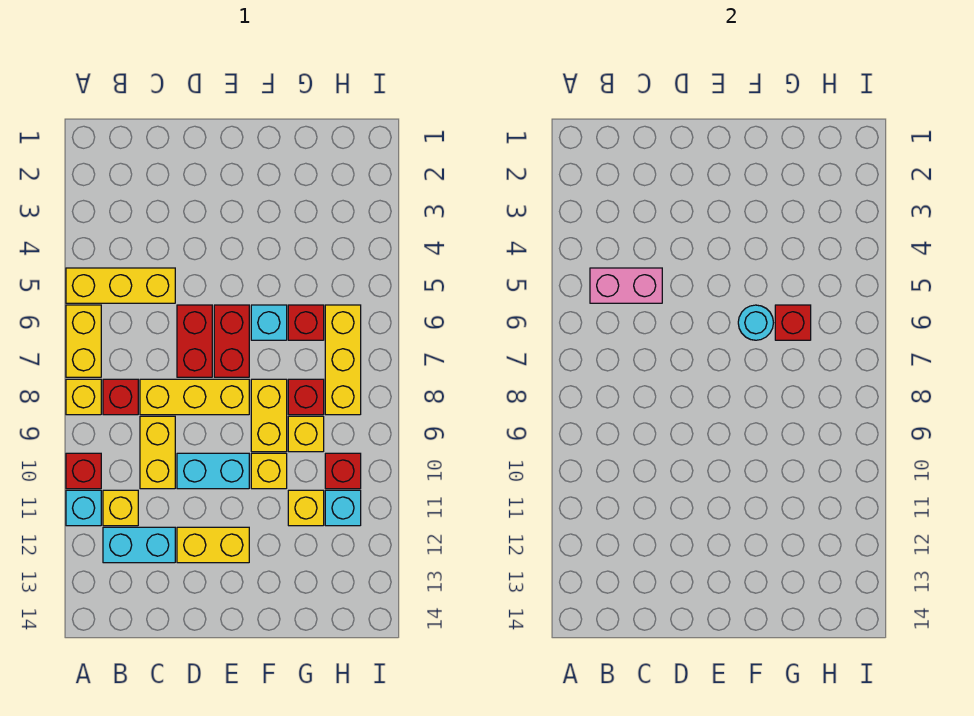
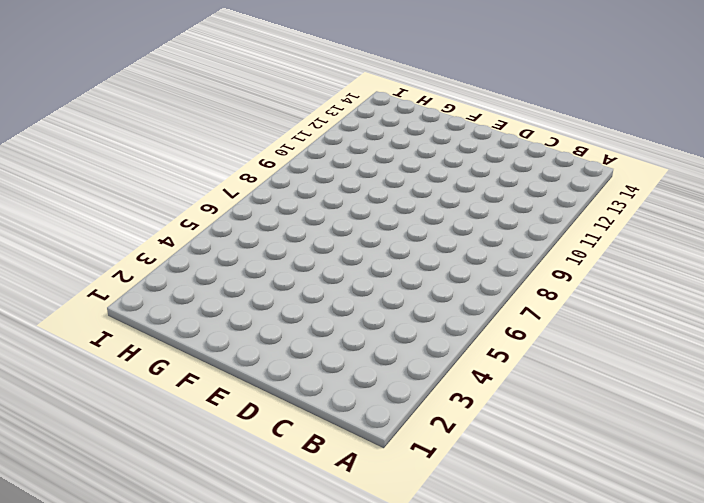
none -> yellow brick A5:C5 level 1
none -> yellow brick A6:A7 level 1
none -> yellow brick A8 level 1

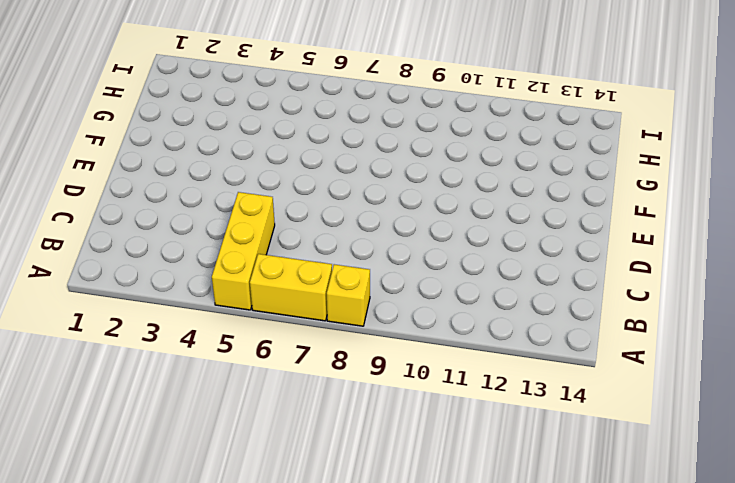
none -> red brick A10 level 1
none -> cyan brick A11 level 1
none -> red brick B8 level 1

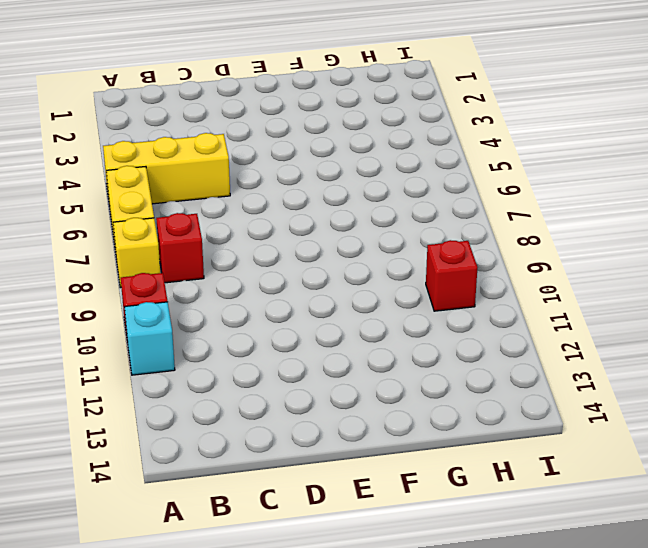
none -> yellow brick B11 level 1
none -> cyan brick B12:C12 level 1
none -> yellow brick C8:E8 level 1

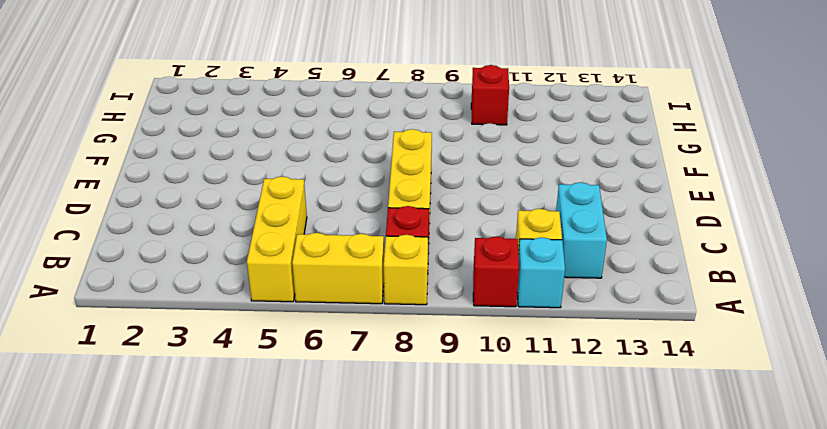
none -> yellow brick C9:C10 level 1
none -> red brick D6:D7 level 1
none -> cyan brick D10:E10 level 1

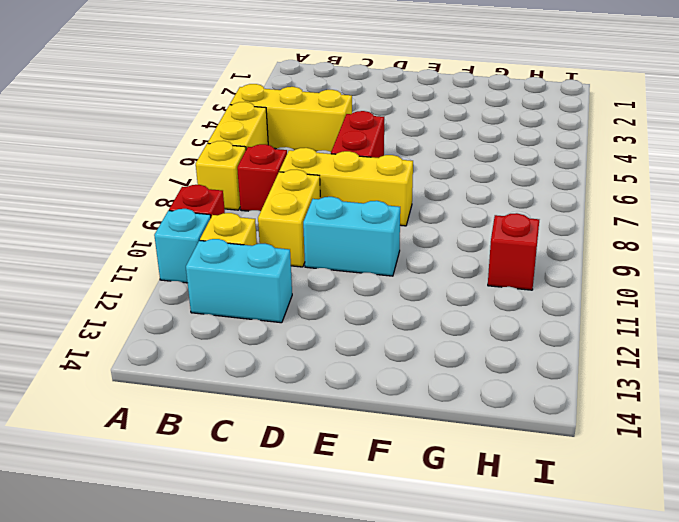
none -> yellow brick D12:E12 level 1
none -> red brick E6:E7 level 1
none -> cyan brick F6 level 1

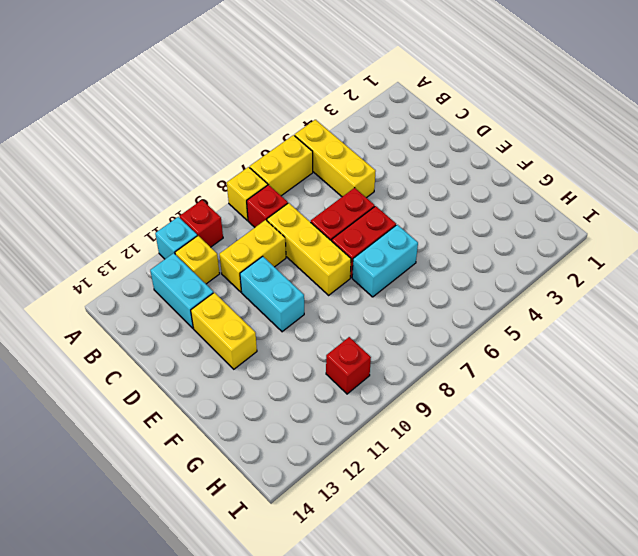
cyan brick F6:F7 level 1 -> cyan brick F6 level 1
none -> yellow brick F8:F9 level 1
none -> yellow brick F10 level 1
none -> red brick G6 level 1

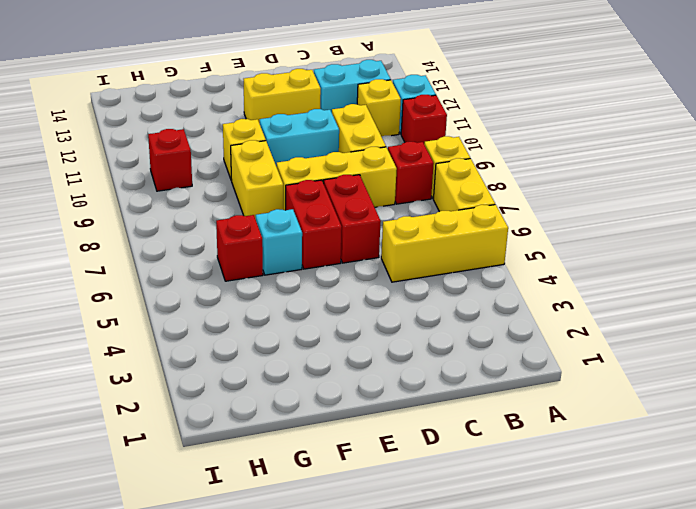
none -> red brick G8 level 1
none -> yellow brick G9 level 1
none -> yellow brick G11 level 1

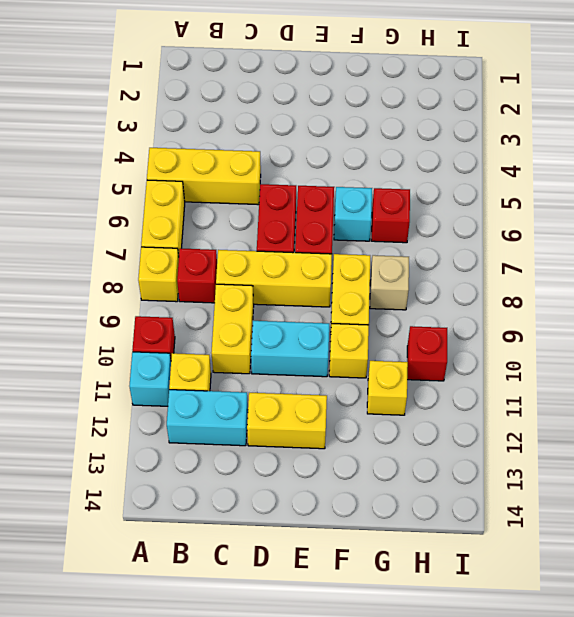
tan brick G8 level 1 -> red brick G8 level 1
none -> yellow brick G9 level 1
none -> yellow brick H6:H8 level 1
none -> cyan brick H11 level 1

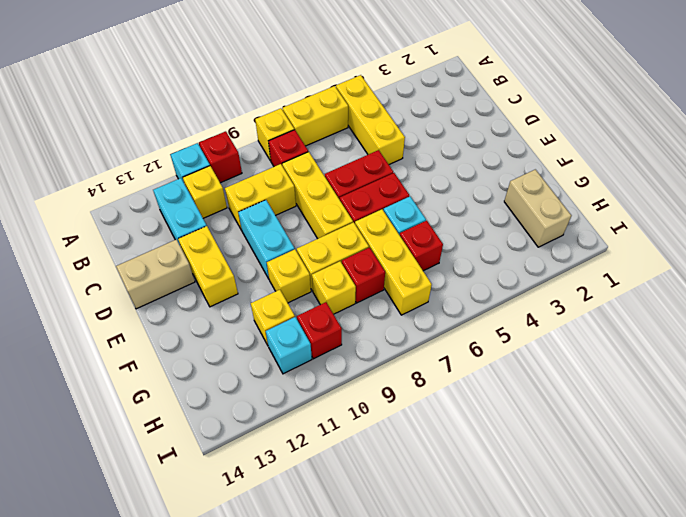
tan brick D13:D14 level 1 -> none
yellow brick F7:H7 level 1 -> yellow brick H6:H8 level 1
tan brick G2:H2 level 1 -> none
none -> pink brick B5:C5 level 2
none -> cyan round brick F6 level 2
none -> red brick G6 level 2

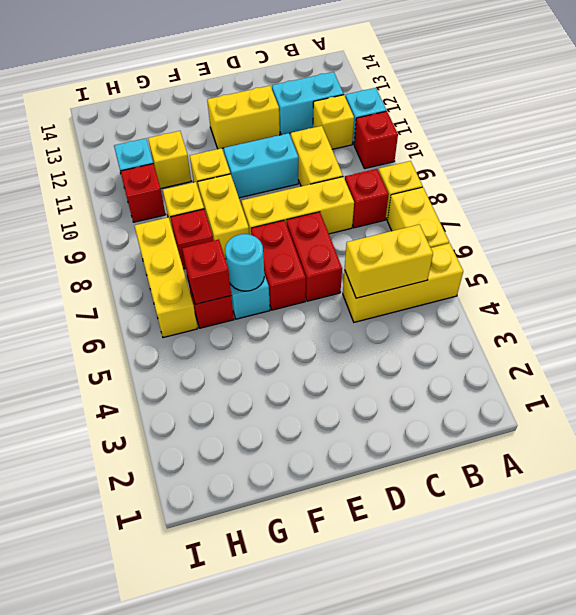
yellow brick B5:C5 level 2 -> pink brick B5:C5 level 2

